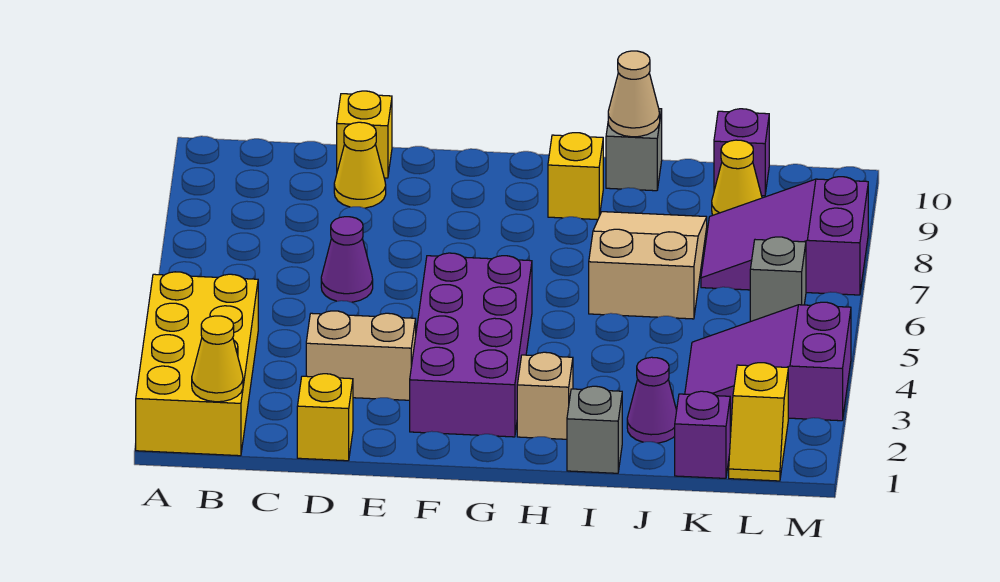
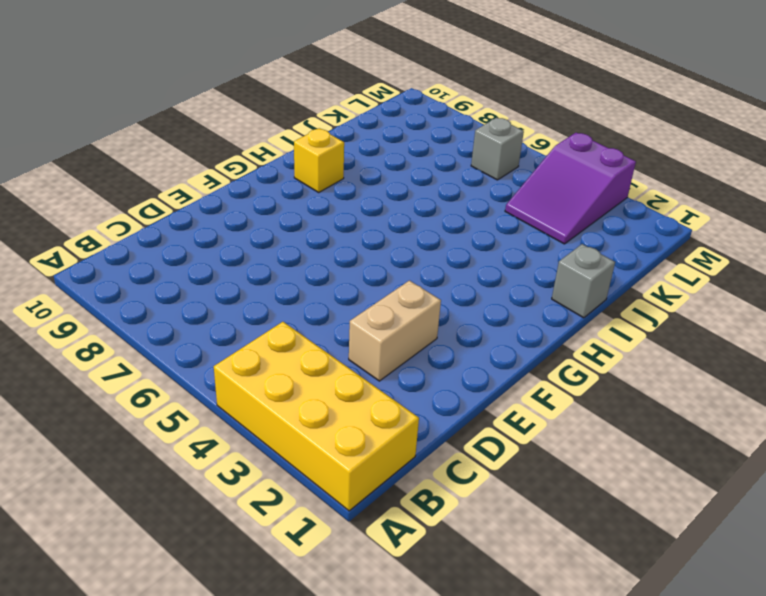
none -> yellow brick D1 level 1
none -> purple cone D6 level 1
none -> yellow cone D9 level 1

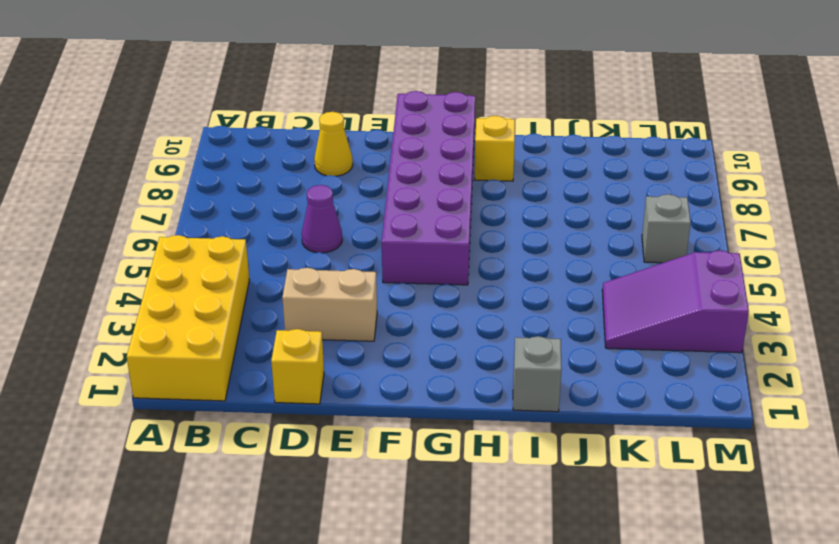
purple brick F5:G10 level 1 -> purple brick F2:G5 level 1
none -> yellow brick D10 level 1
none -> tan brick H2 level 1
none -> tan slope I6:J8 level 1 top 6

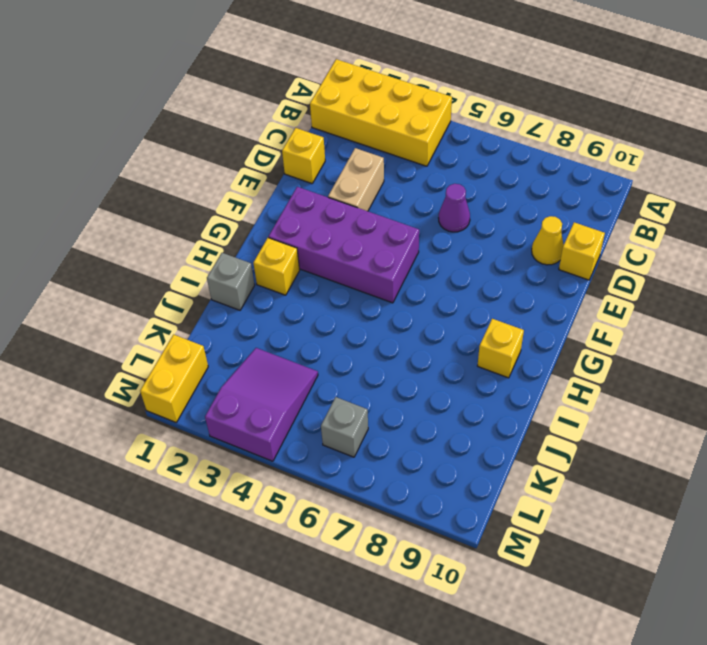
yellow brick H2 level 1 -> tan brick H2 level 1
yellow brick L1:M1 level 1 -> yellow slope L1:L2 level 1 top 2
none -> tan slope I6:J8 level 1 top 6
none -> grey brick I10 level 1
none -> purple cone J2 level 1

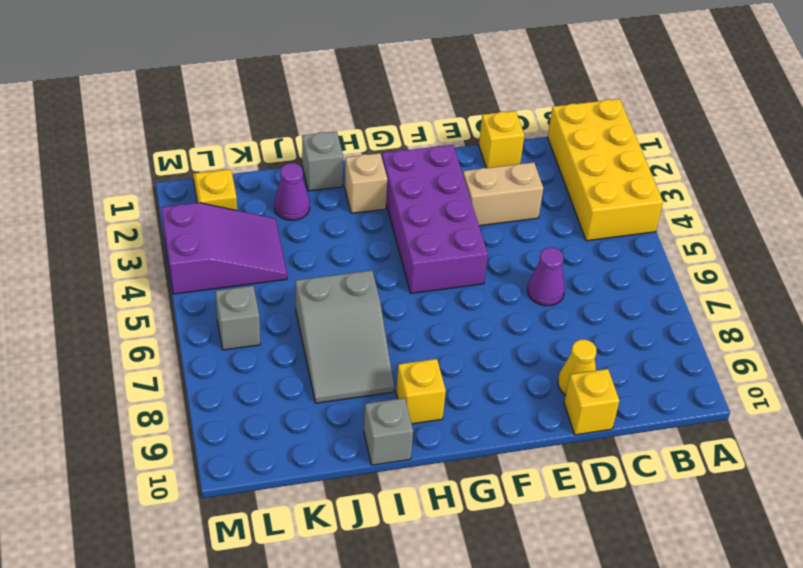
grey slope I6:J8 level 1 top 6 -> tan slope I6:J8 level 1 top 6
none -> purple brick K1 level 1
none -> purple slope K7:M8 level 1 top M
none -> yellow cone K9 level 1

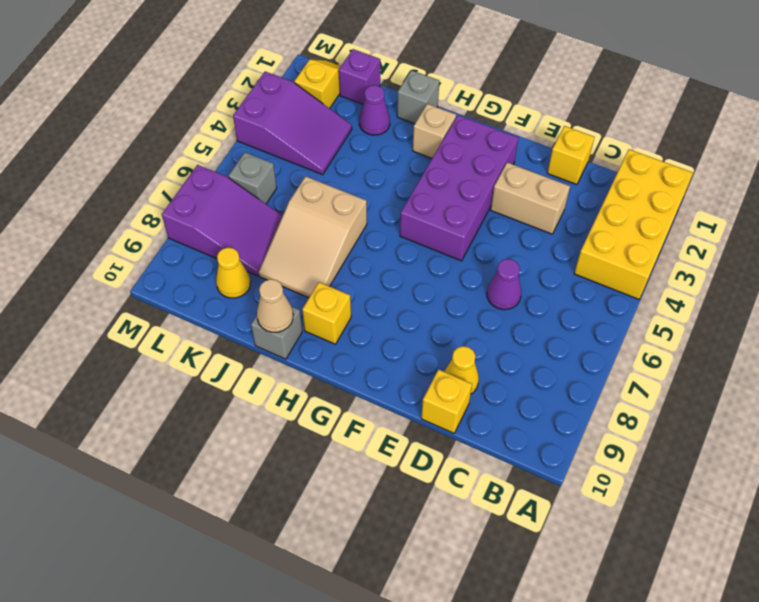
none -> purple brick K10 level 1
none -> yellow cone B1 level 2

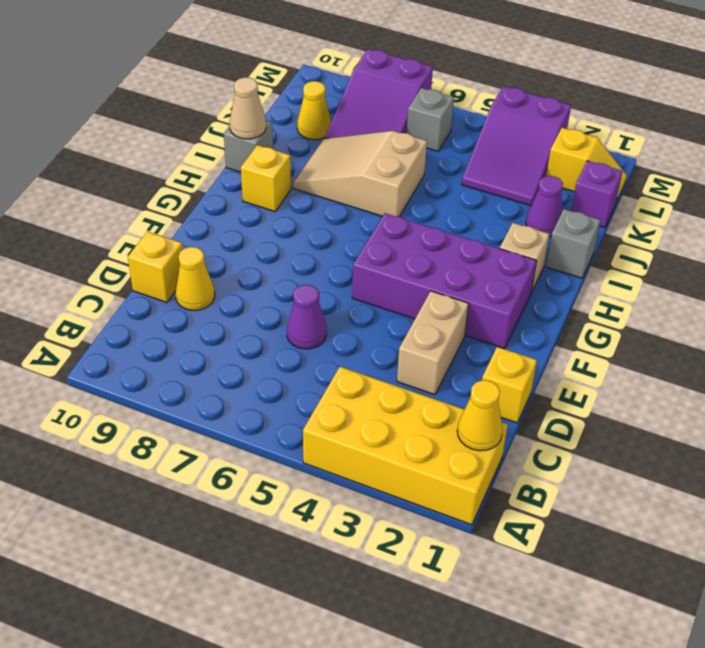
none -> purple brick K10 level 1

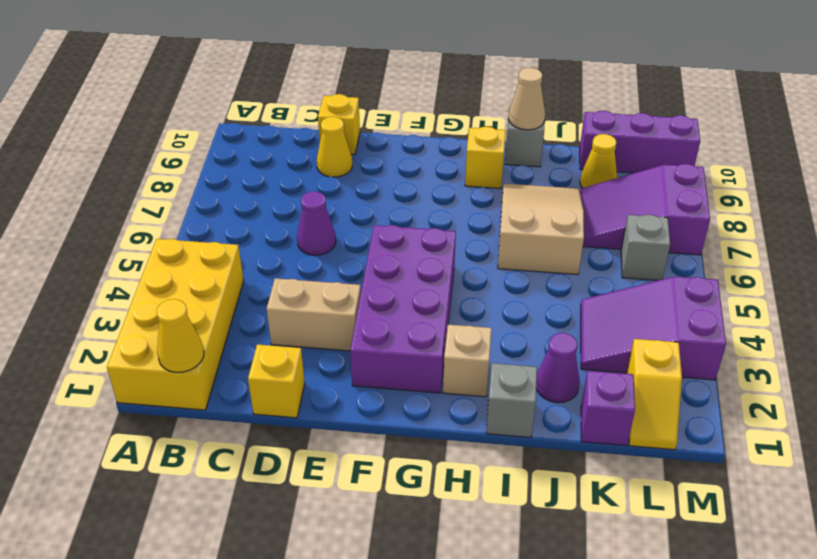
purple brick K10:M10 level 1 -> purple brick K10 level 1

